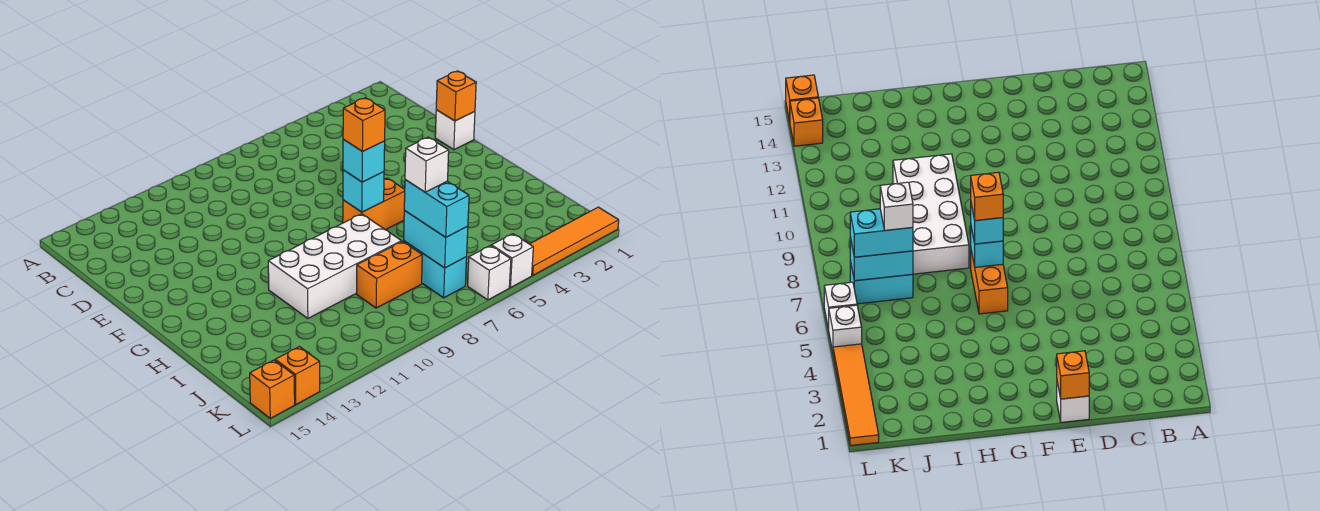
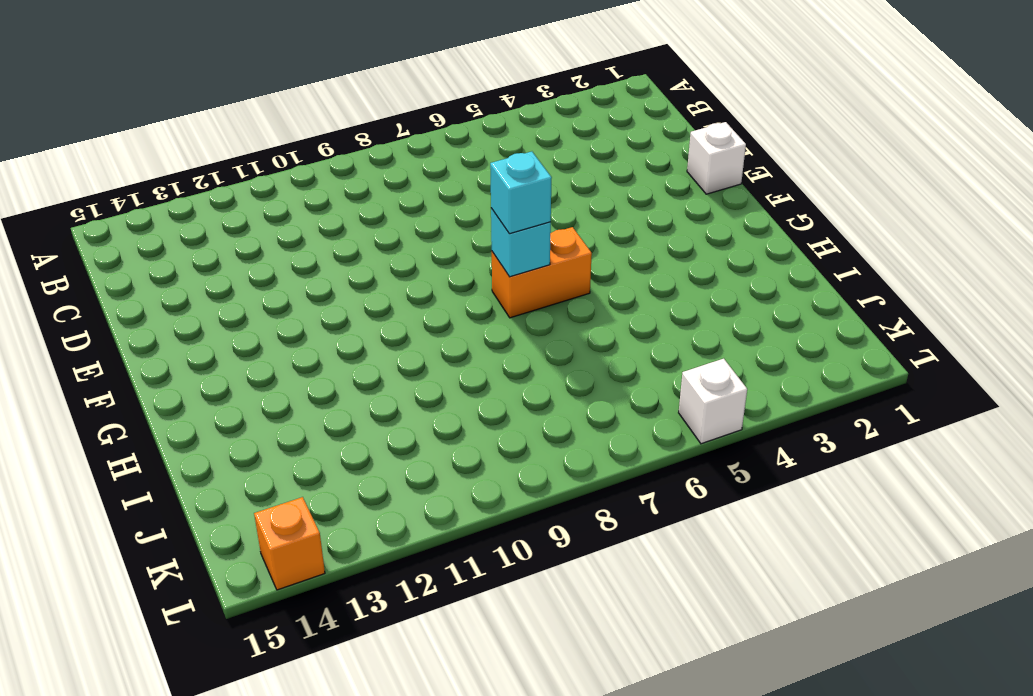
none -> white brick H8:I11 level 1
none -> cyan brick J7:K7 level 1
none -> orange brick J8:J9 level 1

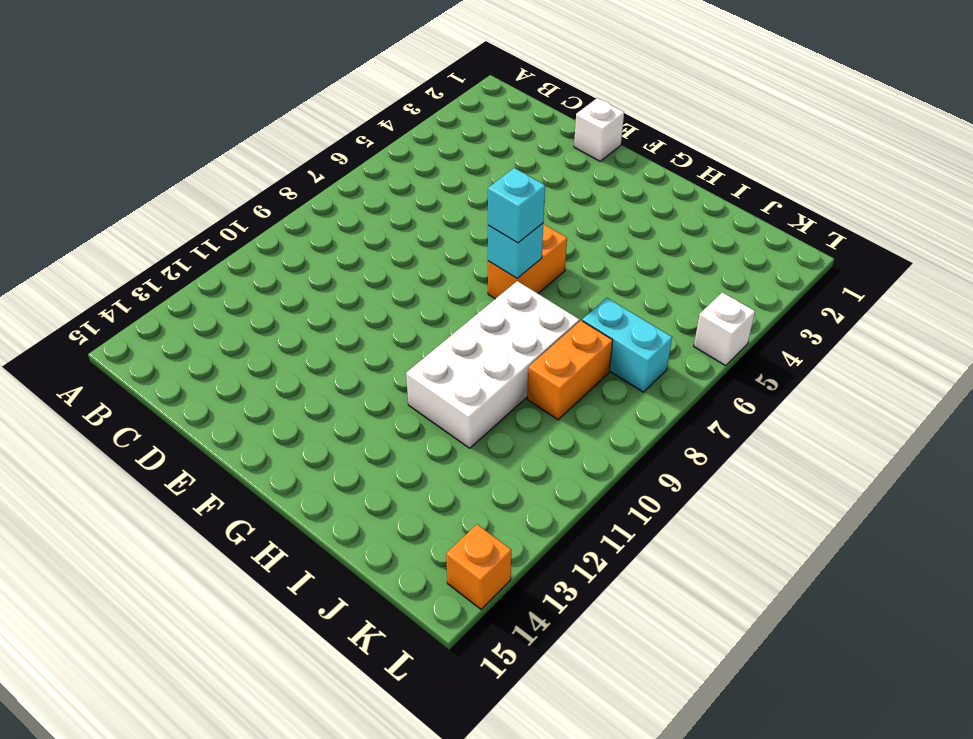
none -> orange tile L1:L4 level 1
none -> white brick L6 level 1
none -> orange brick L15 level 1

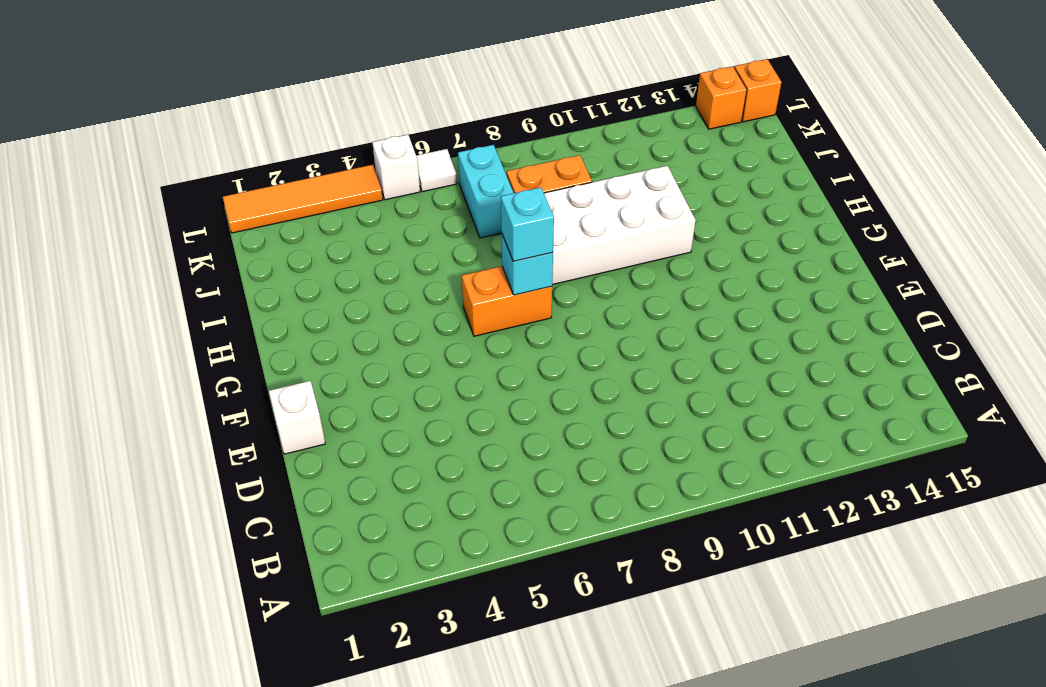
white tile L6 level 1 -> white brick L6 level 1
none -> orange brick E1 level 2
none -> cyan brick J7:K7 level 2
none -> cyan brick J7:K7 level 3

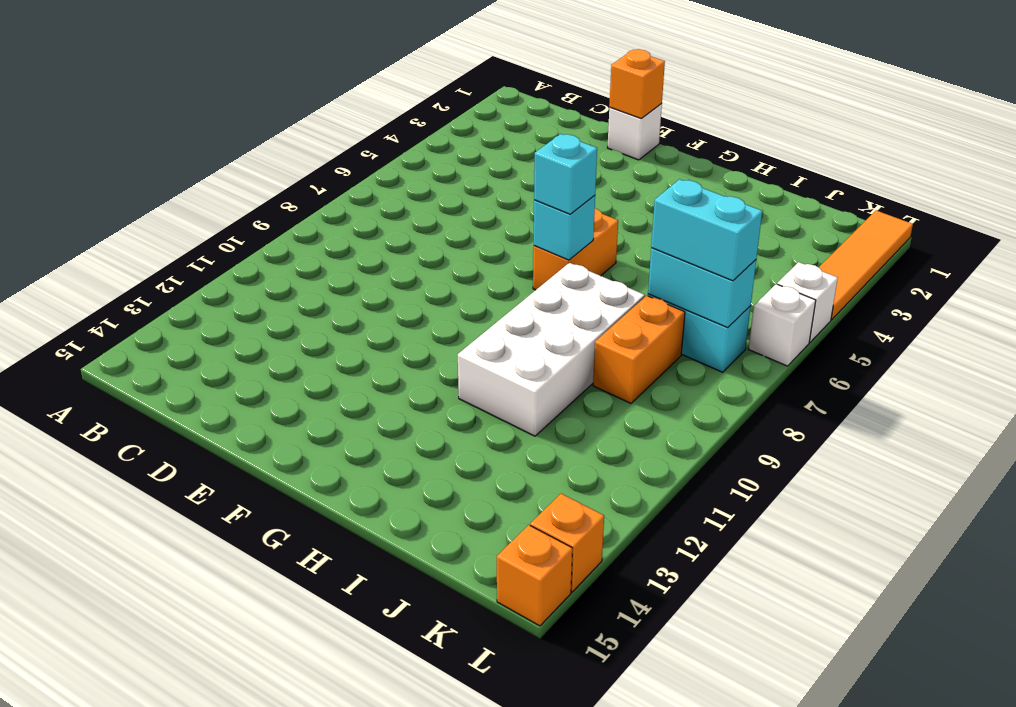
none -> orange brick G7 level 4
none -> white brick J7 level 4

